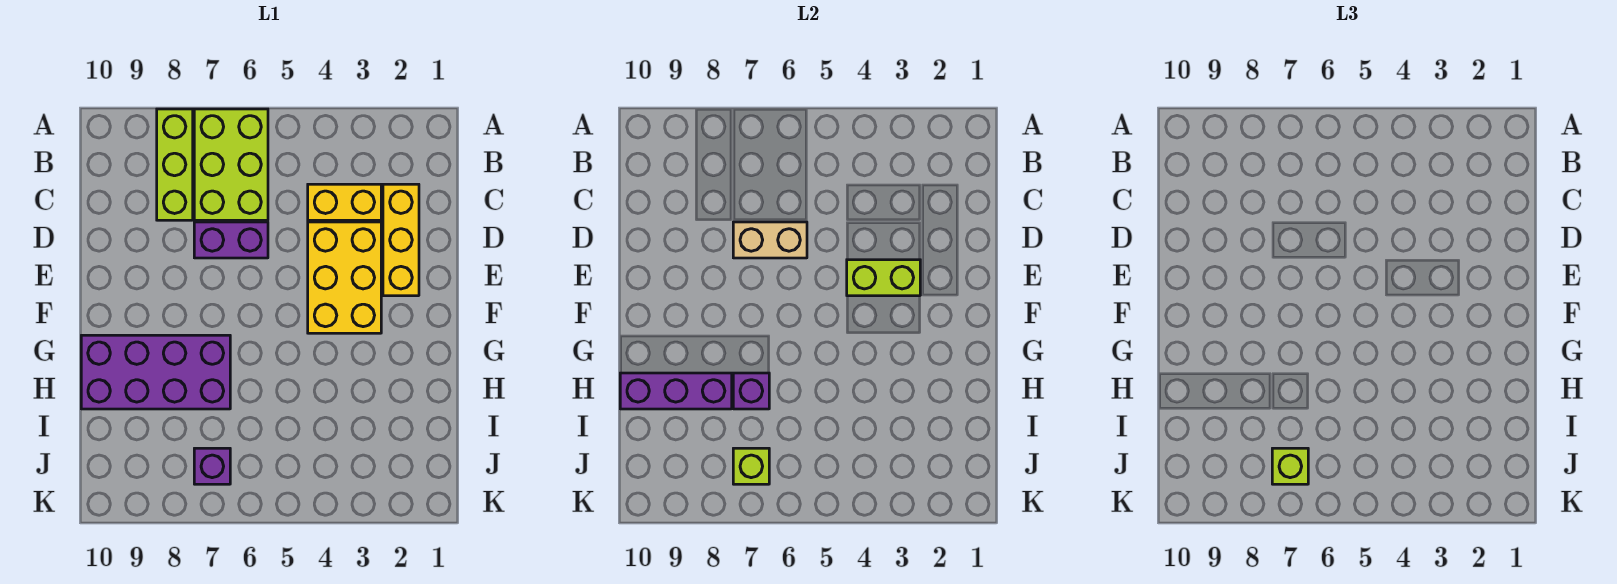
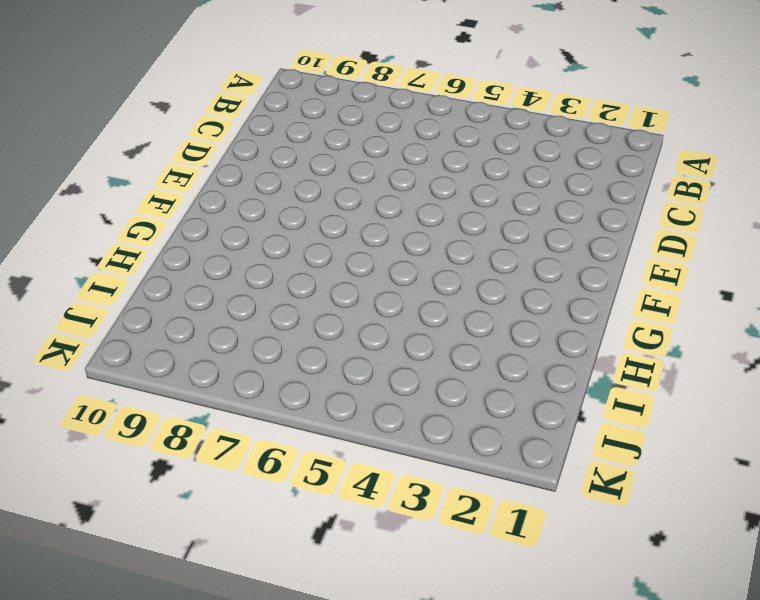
none -> lime brick A6:C7 level 1
none -> lime brick A8:C8 level 1
none -> yellow brick C2:E2 level 1

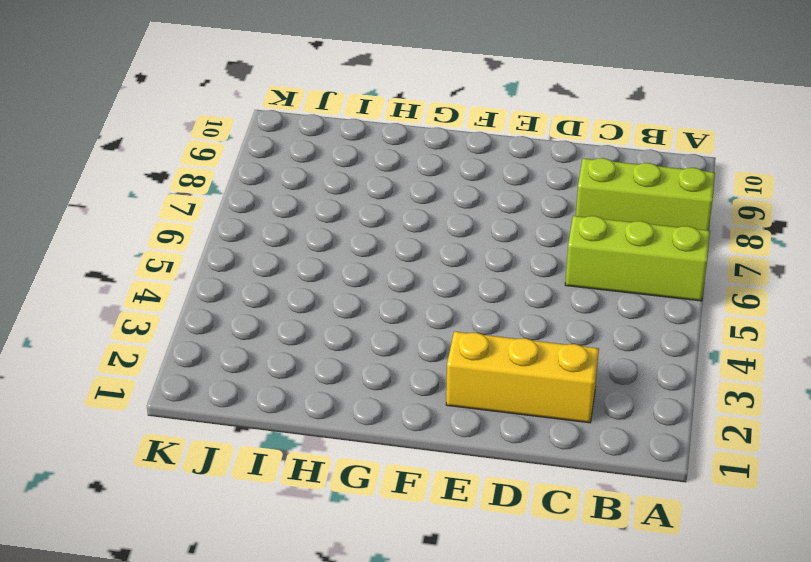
lime brick A6:C6 level 1 -> lime brick A6:C7 level 1
none -> yellow brick C3:C4 level 1
none -> yellow brick D3:F4 level 1
none -> purple brick D6:D7 level 1

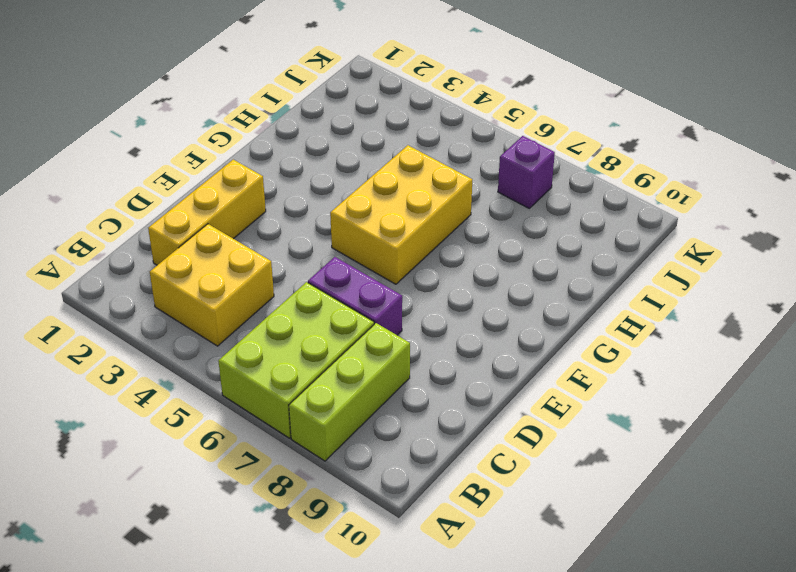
yellow brick B3:C4 level 1 -> yellow brick C3:C4 level 1
yellow brick F5:H6 level 1 -> yellow brick D3:F4 level 1
none -> purple brick G7:H10 level 1
none -> tan brick D6:D7 level 2
none -> lime brick E3:E4 level 2

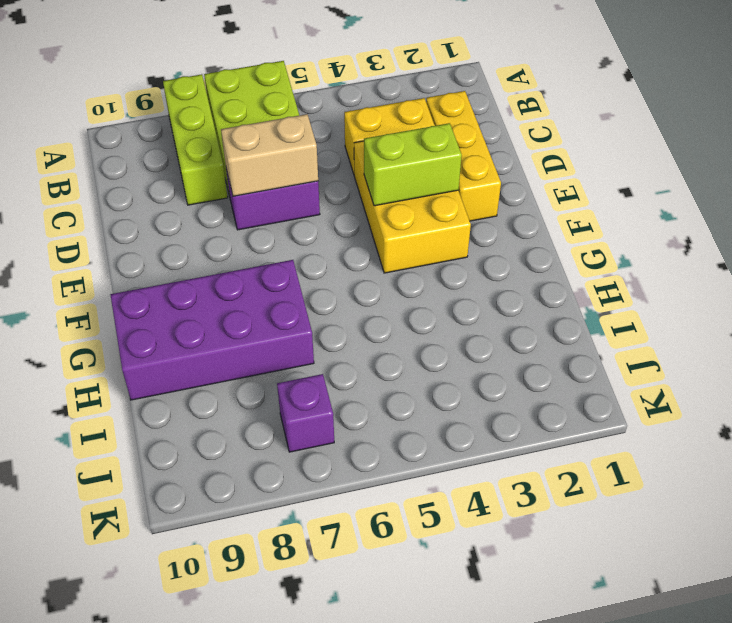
none -> purple brick H7 level 2
none -> purple brick H8:H10 level 2
none -> lime brick J7 level 2

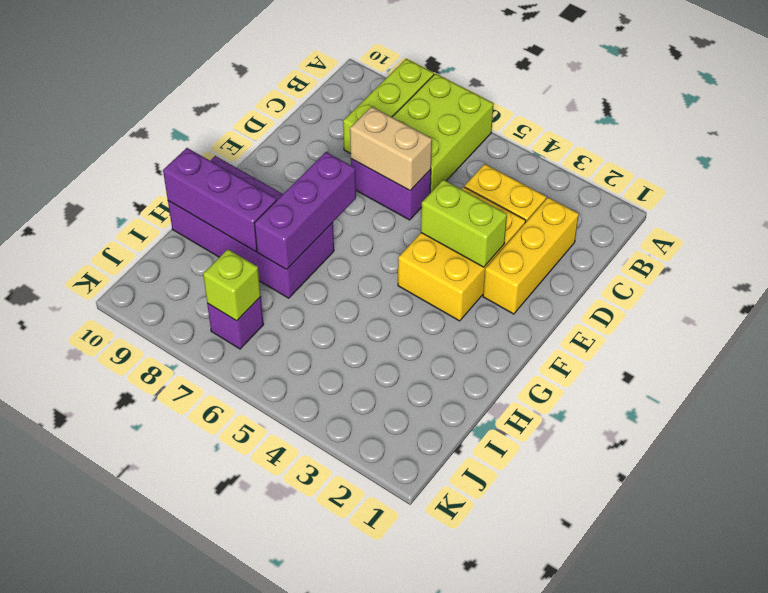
purple brick F7:H7 level 2 -> purple brick H7 level 2
none -> lime brick J7 level 3

